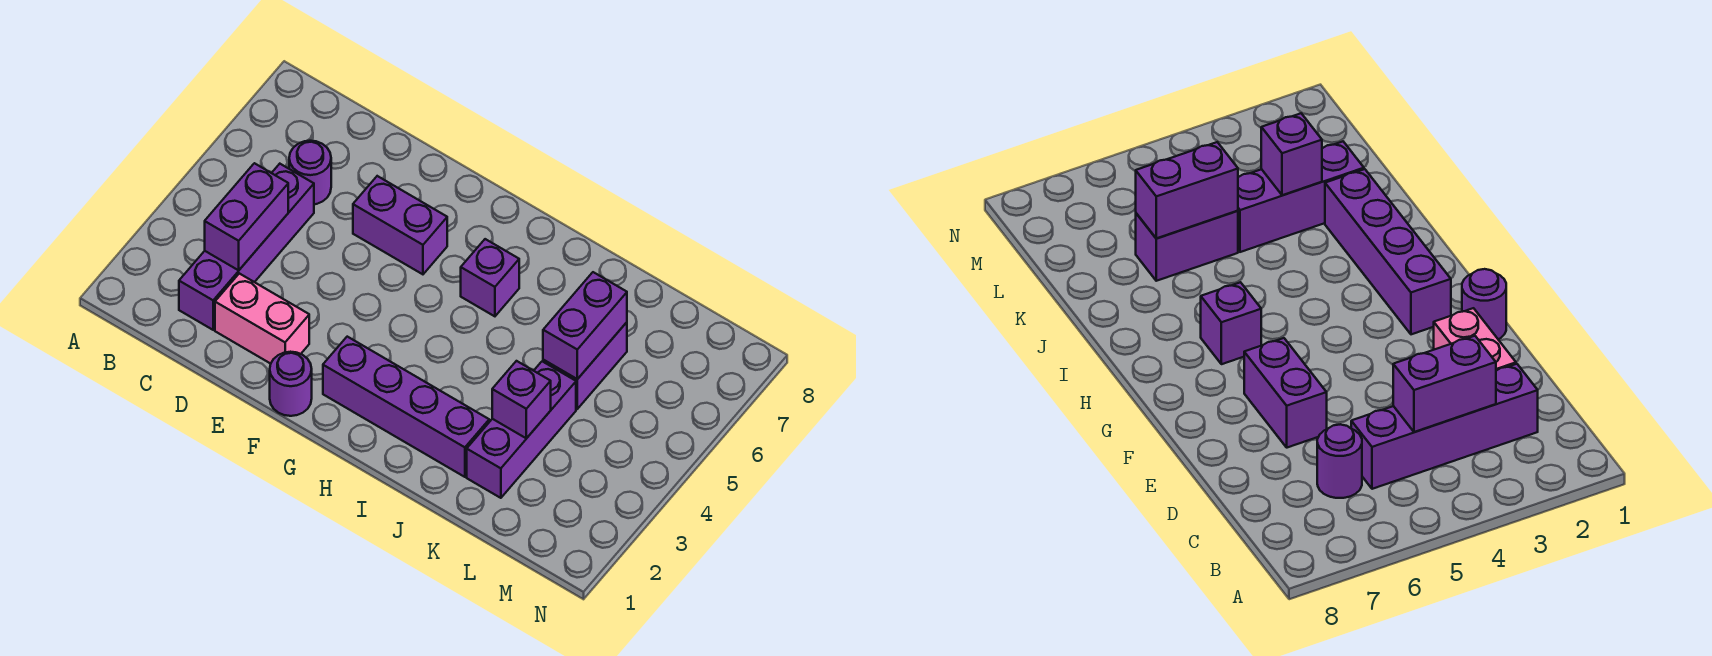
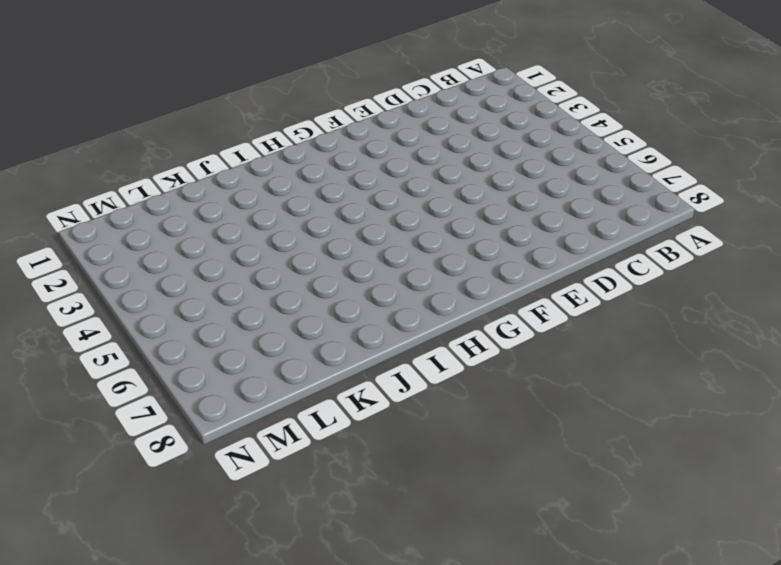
none -> purple brick C2:C5 level 1
none -> purple round brick C6 level 1
none -> pink brick D2:E2 level 1

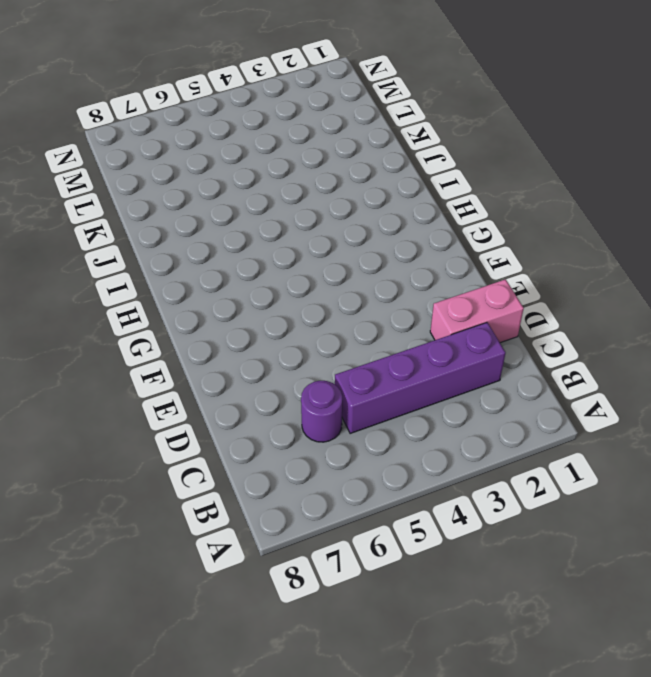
pink brick D1:D2 level 1 -> pink brick D2:E2 level 1
none -> purple brick E6:F6 level 1
none -> purple round brick F1 level 1
none -> purple brick G2:J2 level 1

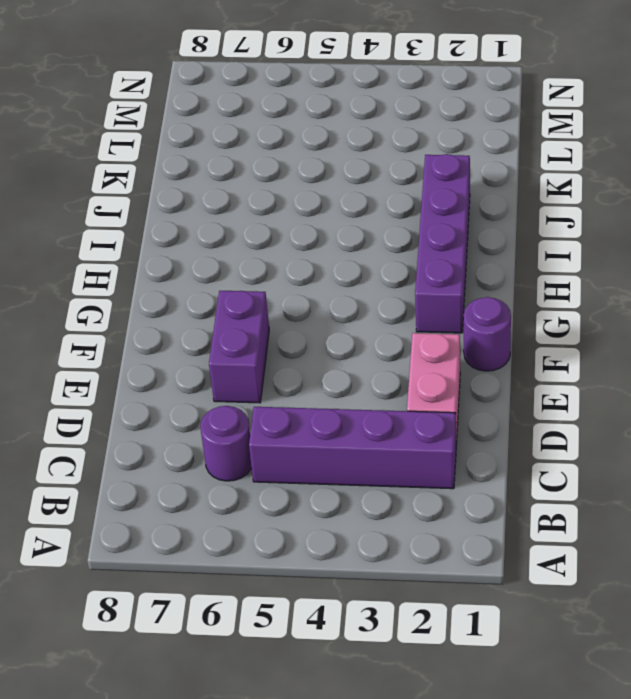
none -> purple brick H6 level 1
none -> purple brick K2:K4 level 1
none -> purple brick K5:K6 level 1

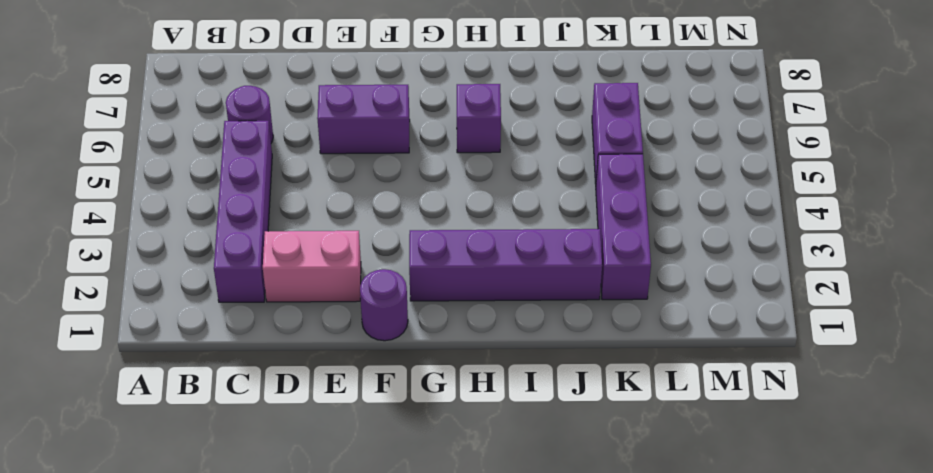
none -> purple brick C3:C4 level 2
none -> purple brick K3 level 2
none -> purple brick K5:K6 level 2

